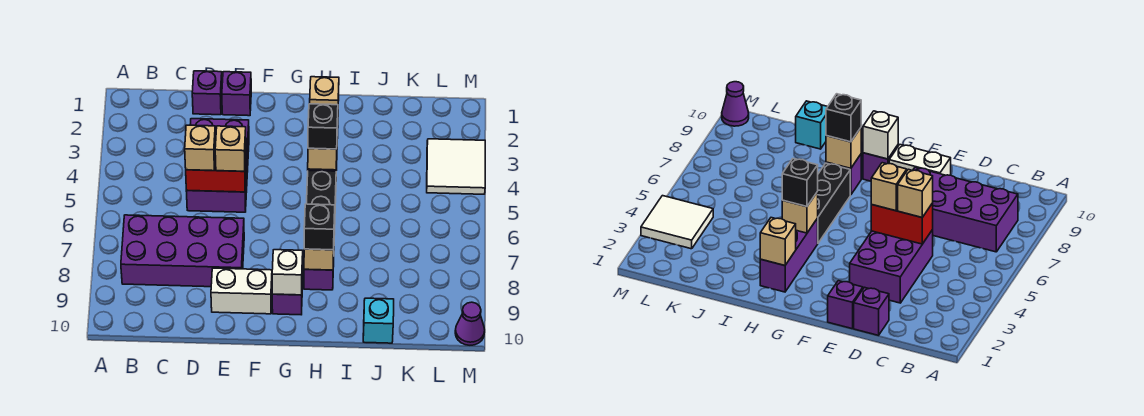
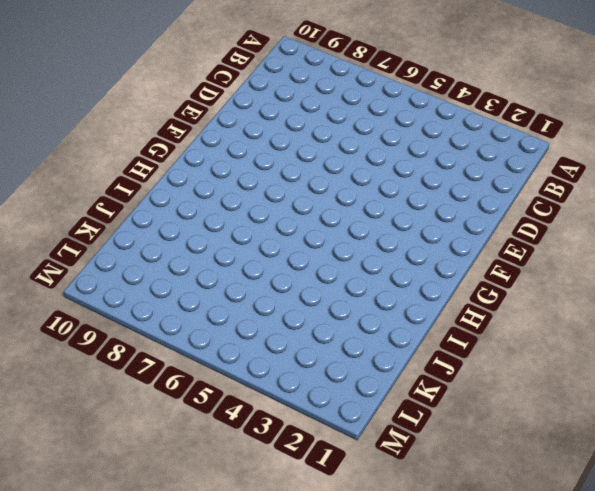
none -> purple brick B7:E8 level 1
none -> purple brick D1 level 1
none -> purple brick D3:E5 level 1

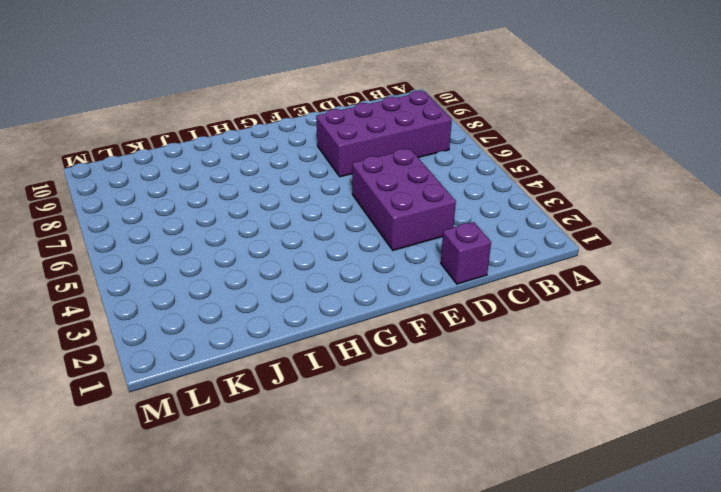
none -> purple brick E1 level 1
none -> white brick E9:F9 level 1
none -> purple brick G9 level 1

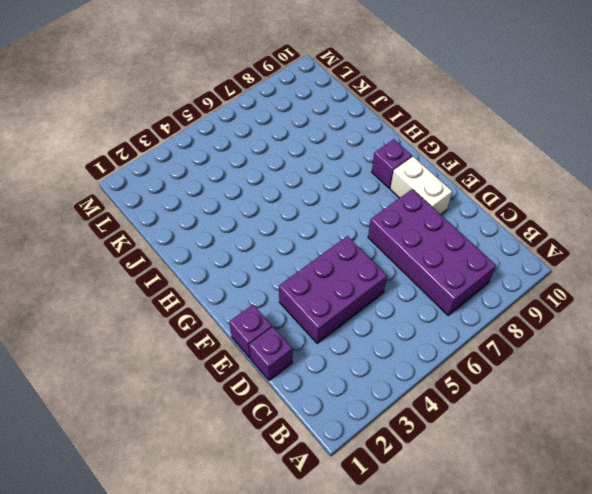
none -> purple brick H2:H4 level 1
none -> black brick H5:H7 level 1
none -> purple brick H8 level 1

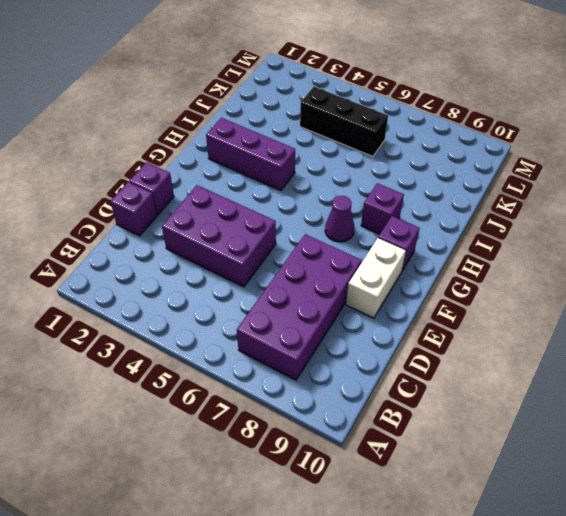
purple cone G7 level 1 -> purple cone M10 level 1
black brick K4:K6 level 1 -> black brick H5:H7 level 1
none -> cyan brick J10 level 1
none -> white tile L3:M4 level 1
none -> red brick D5:E5 level 2

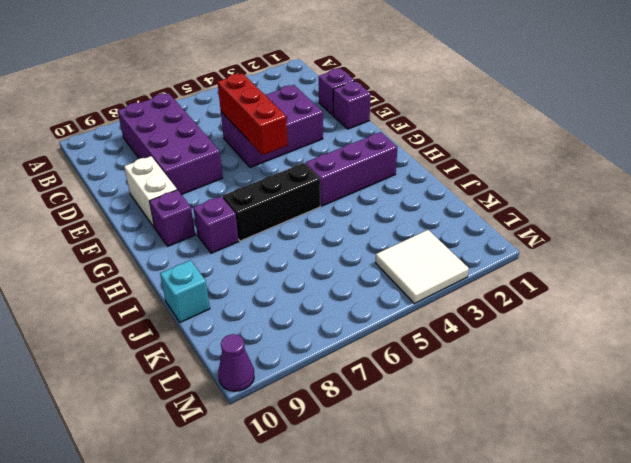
red brick D5:F5 level 2 -> red brick D5:E5 level 2
none -> white brick G9 level 2
none -> tan brick H2 level 2
none -> tan brick H4 level 2

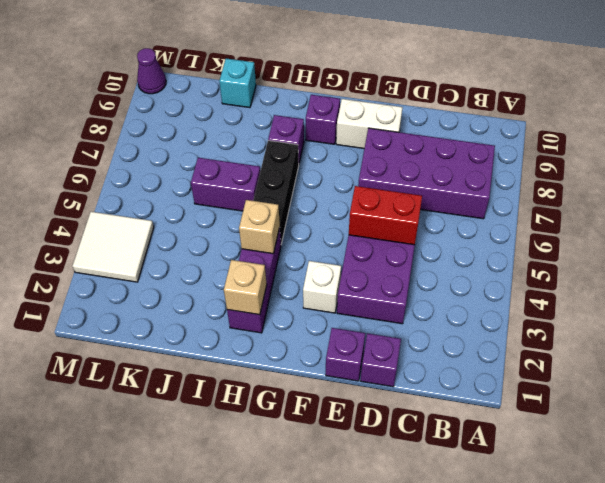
white brick F3 level 1 -> white brick G9 level 2
purple brick I6:J6 level 1 -> none
none -> tan brick H8 level 2
none -> tan brick D5 level 3
none -> tan brick E5 level 3

